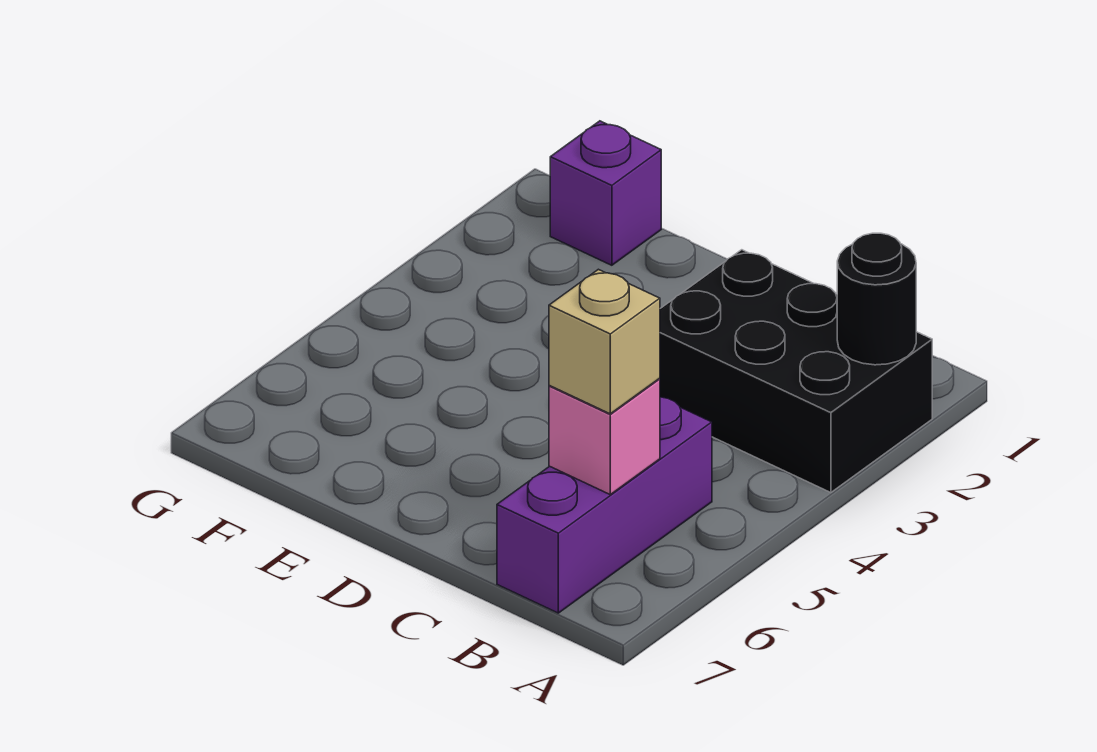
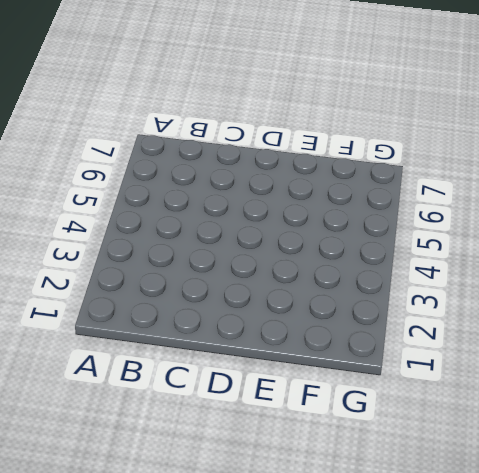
none -> black brick A2:C3 level 1
none -> purple brick B5:B7 level 1

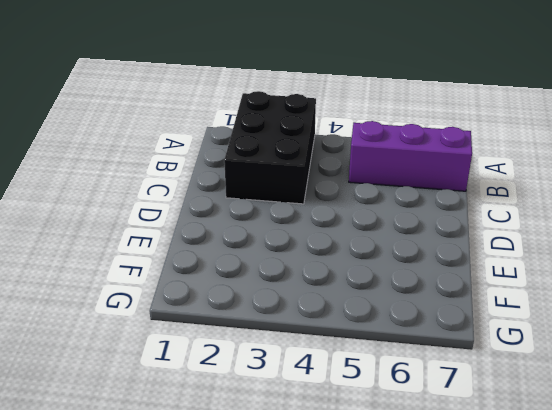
none -> purple brick F1 level 1
none -> black round brick A2 level 2

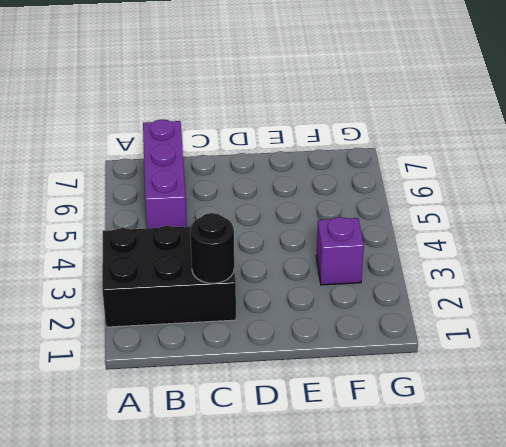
black round brick C2 level 2 -> black round brick A2 level 2
purple brick F3 level 1 -> purple brick F1 level 1
none -> pink brick B6 level 2
none -> tan brick B6 level 3

